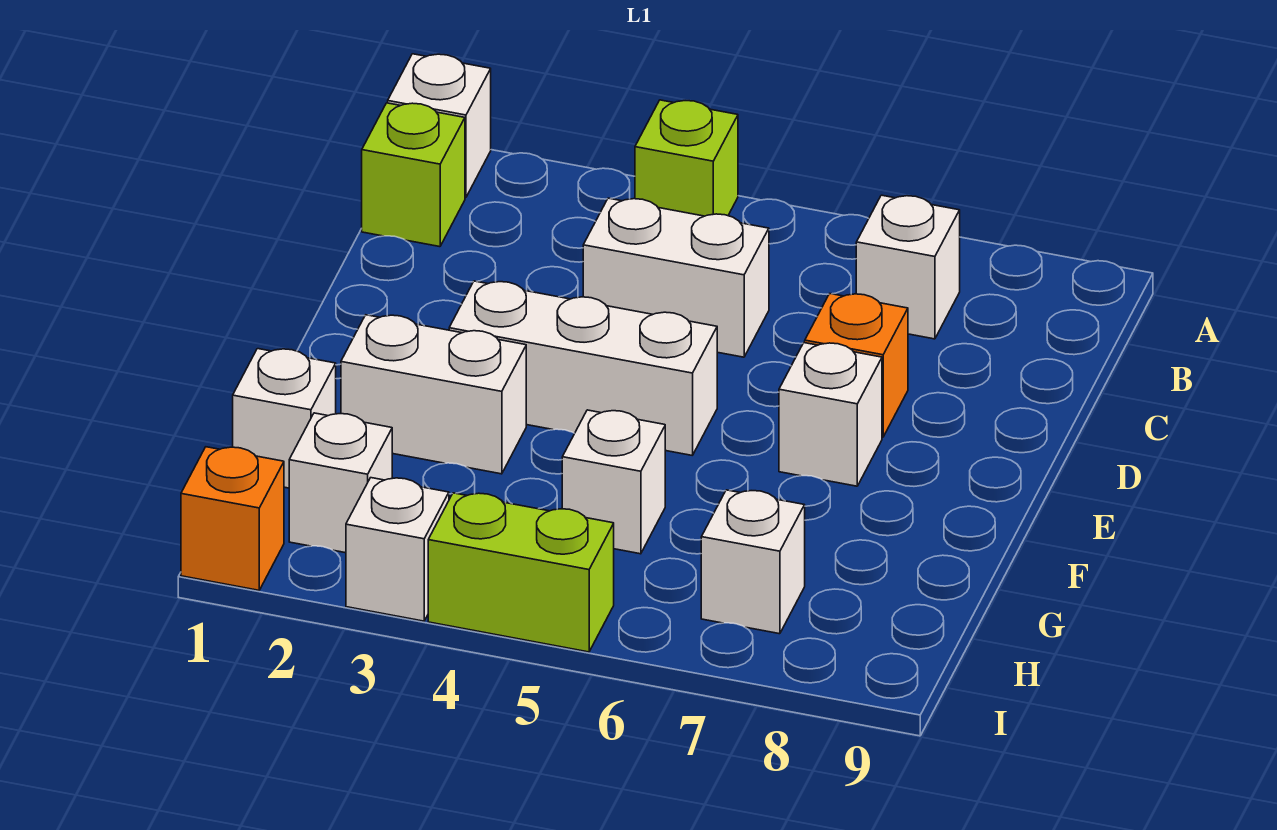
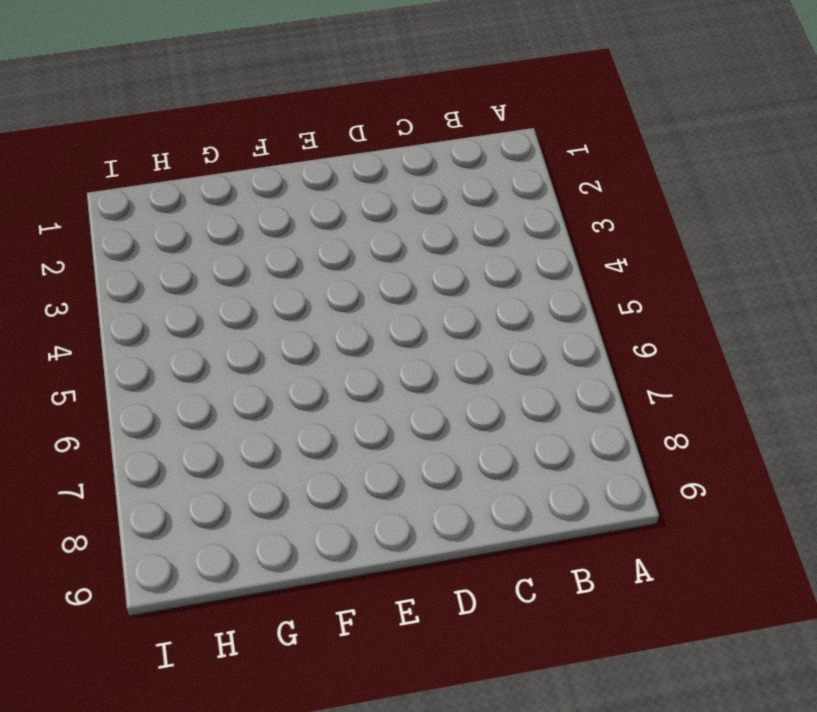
none -> white brick A1 level 1
none -> lime brick A4 level 1
none -> lime brick B1 level 1

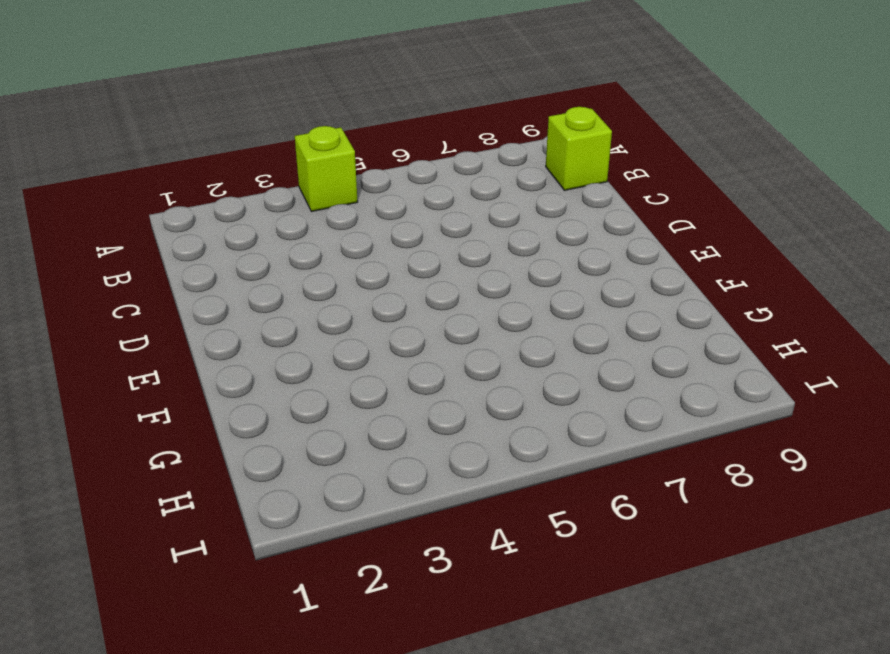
lime brick B9 level 1 -> lime brick B1 level 1
none -> white brick A1 level 1
none -> white brick B7 level 1
none -> white brick C4:C5 level 1

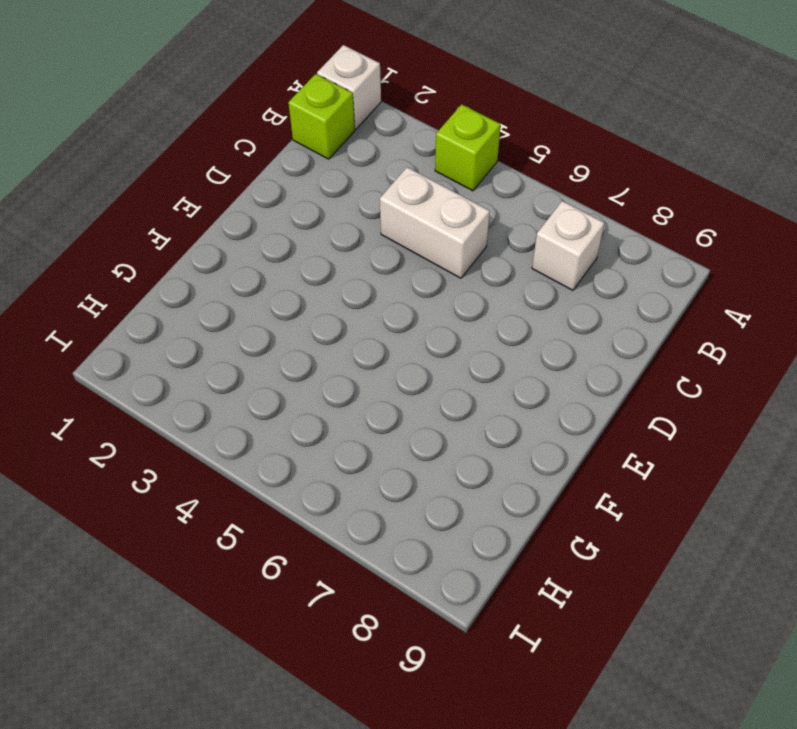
none -> orange brick D7 level 1
none -> white brick E3:E5 level 1
none -> white brick E7 level 1

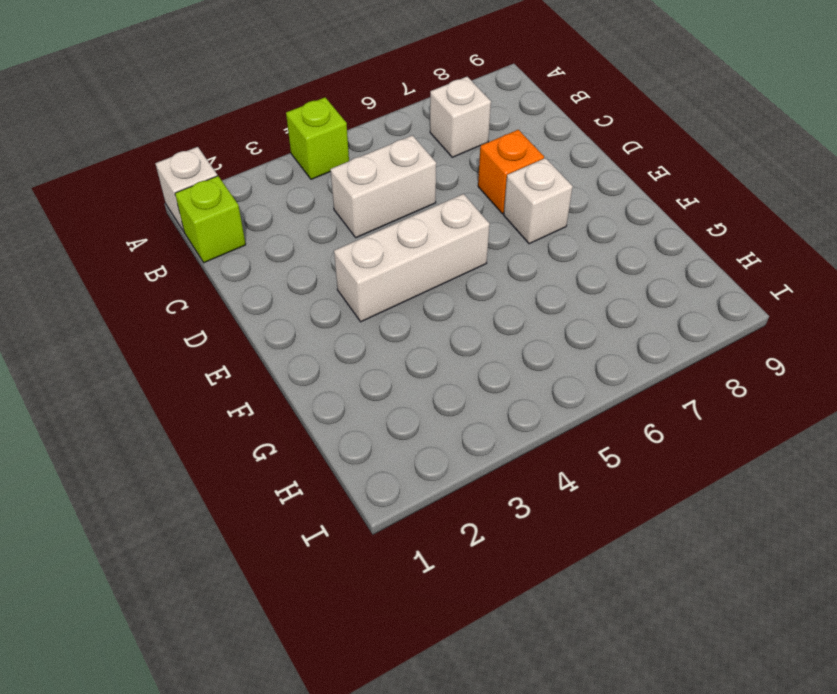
none -> white brick F2:F3 level 1
none -> white brick G1 level 1
none -> white brick G5 level 1

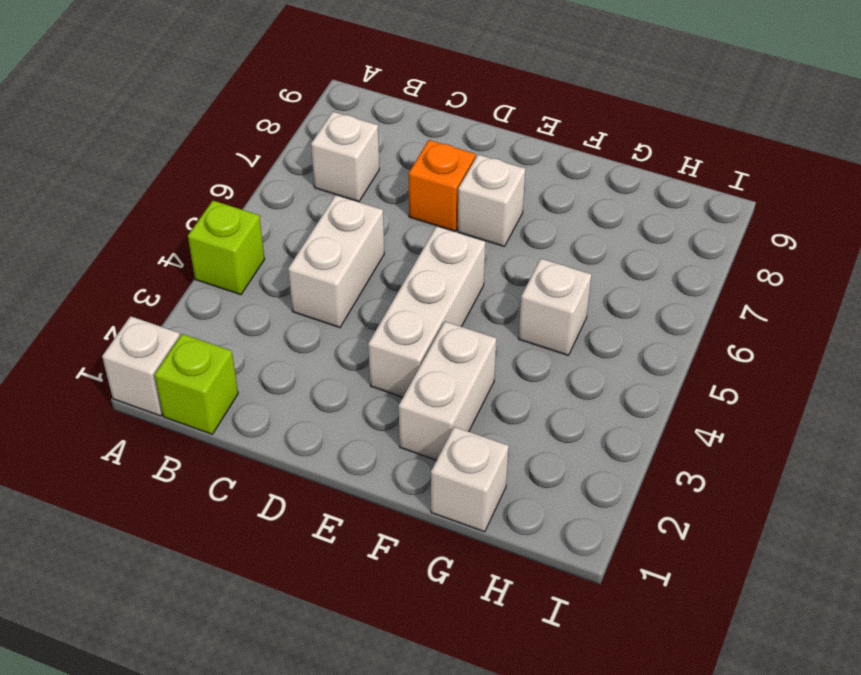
none -> white brick H2 level 1
none -> white brick H7 level 1
none -> orange brick I1 level 1

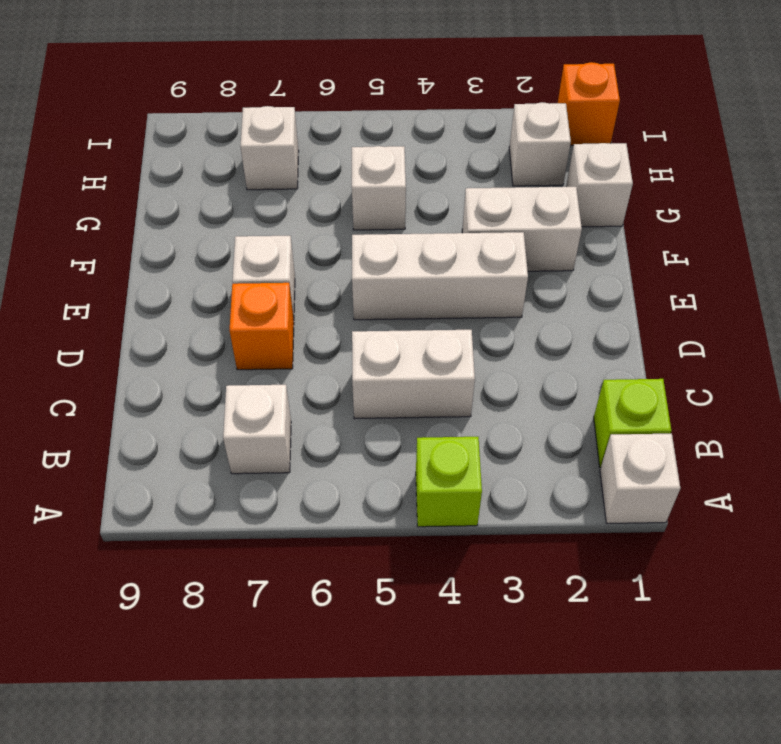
none -> white brick I3 level 1
none -> lime brick I4:I5 level 1

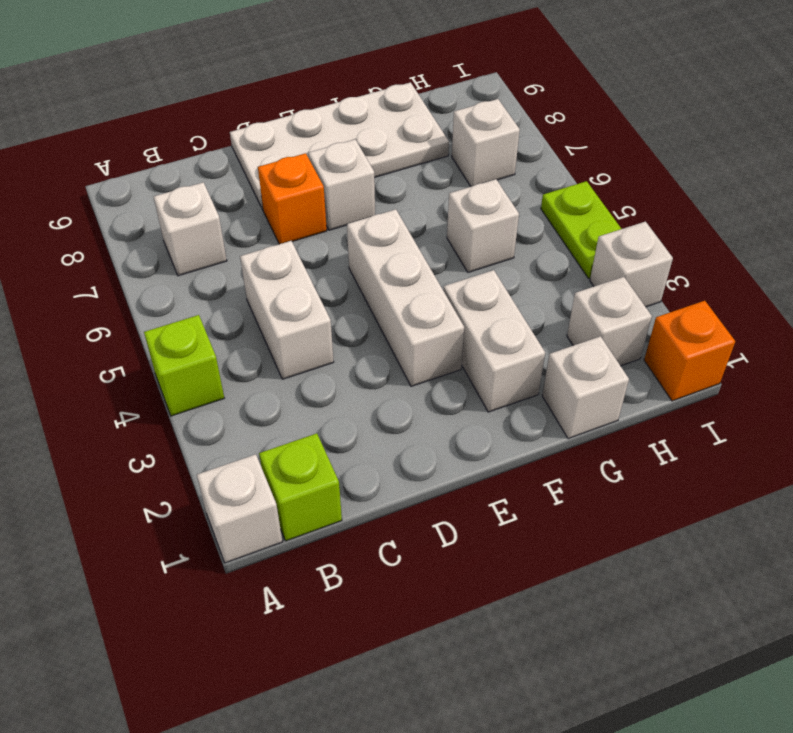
white plate D8:G9 level 1 -> none
lime plate I4:I5 level 1 -> lime brick I4:I5 level 1

